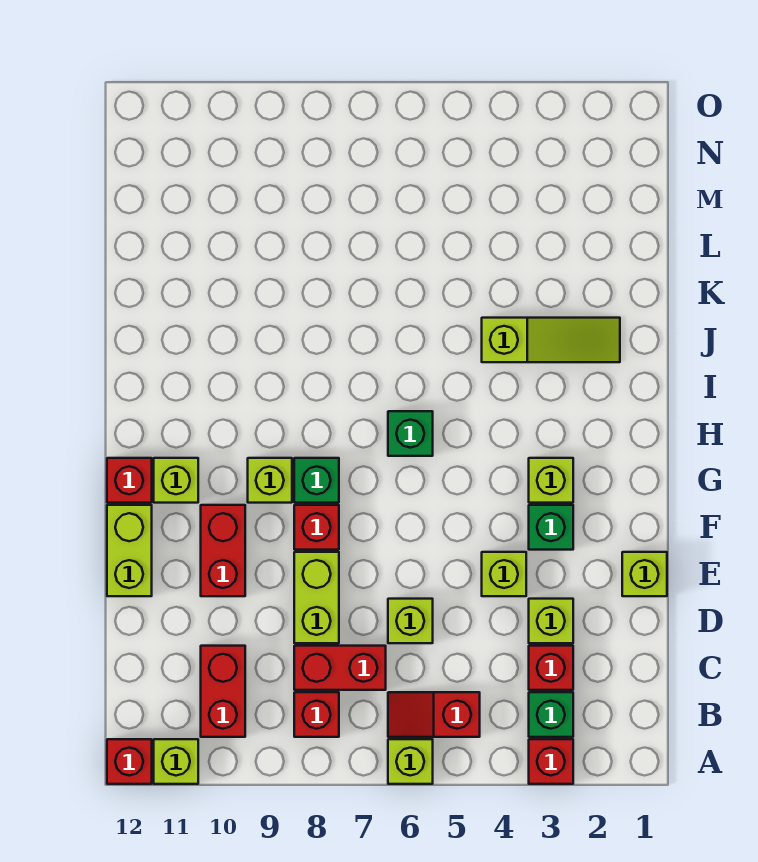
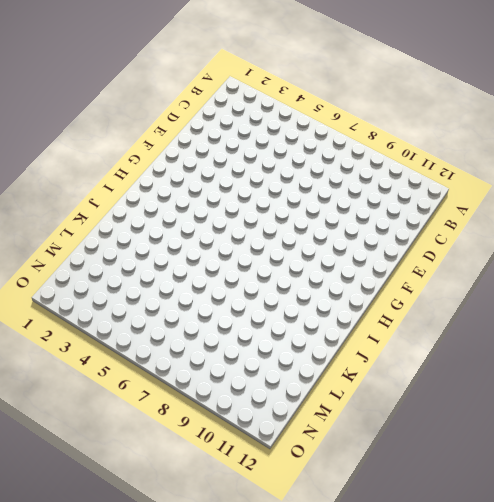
none -> red brick A3 level 1
none -> lime brick A6 level 1
none -> lime brick A11 level 1

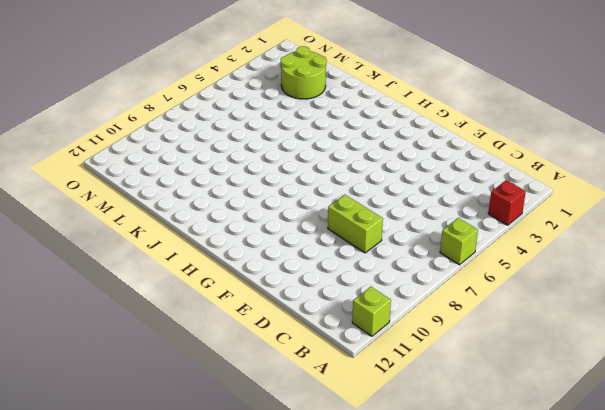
lime round brick L2:M3 level 1 -> none
none -> red brick A12 level 1
none -> green brick B3 level 1
none -> red slope B5:B6 level 1 top 5

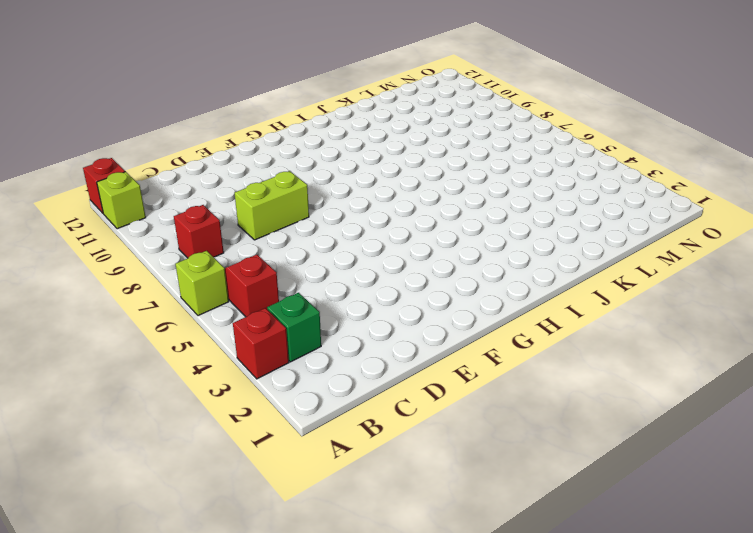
none -> red brick B10:C10 level 1
none -> red brick C3 level 1
none -> red brick C7:C8 level 1

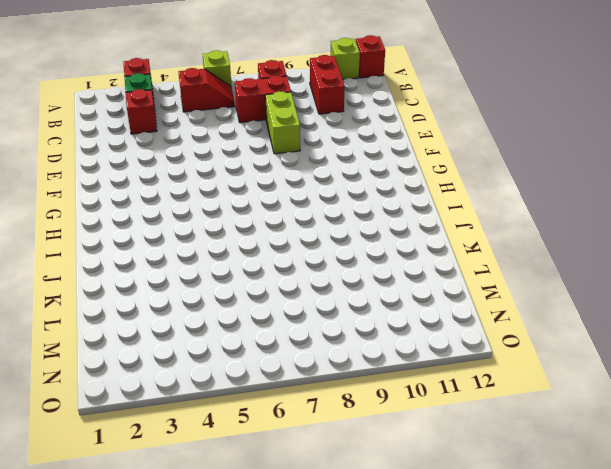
none -> lime brick D3 level 1
none -> lime brick D6 level 1
none -> lime brick E1 level 1

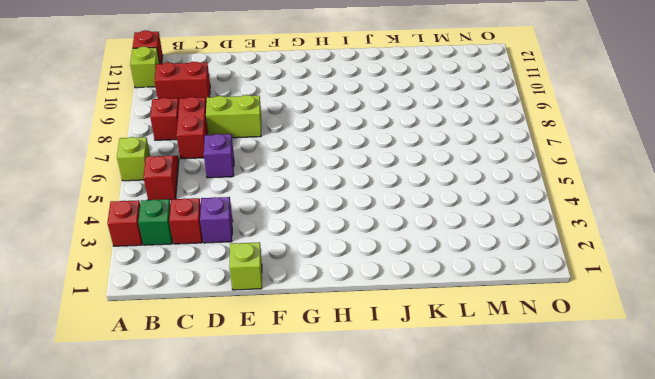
purple brick D3 level 1 -> lime brick D3 level 1
purple brick D6 level 1 -> lime brick D6 level 1
none -> lime brick E4 level 1
none -> red brick E10:F10 level 1
none -> lime brick E12:F12 level 1

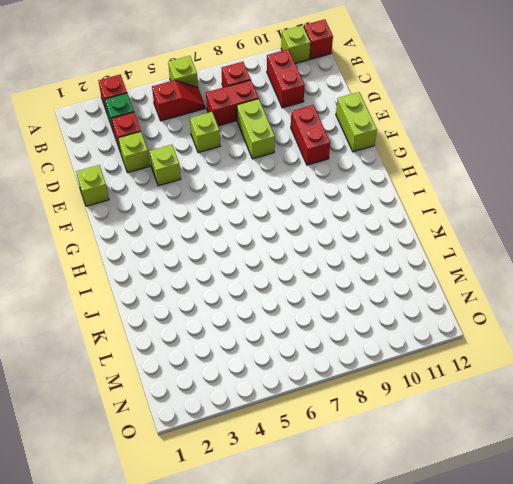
none -> green brick F3 level 1
none -> red brick F8 level 1
none -> lime brick G3 level 1

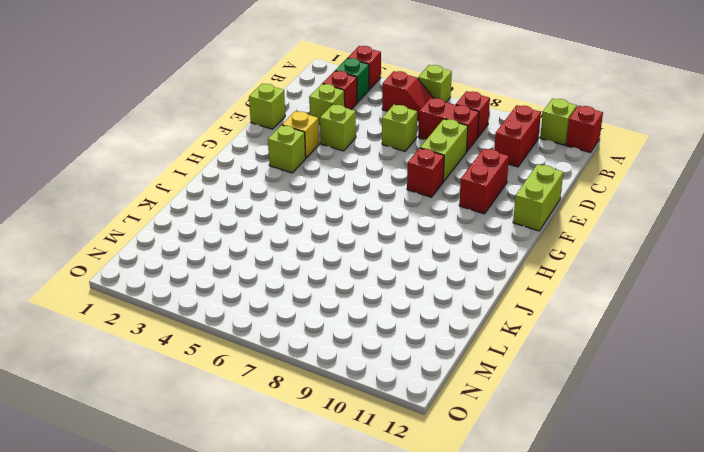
yellow brick F3 level 1 -> green brick F3 level 1
none -> green brick G8 level 1
none -> lime brick G9 level 1
none -> lime brick G11 level 1

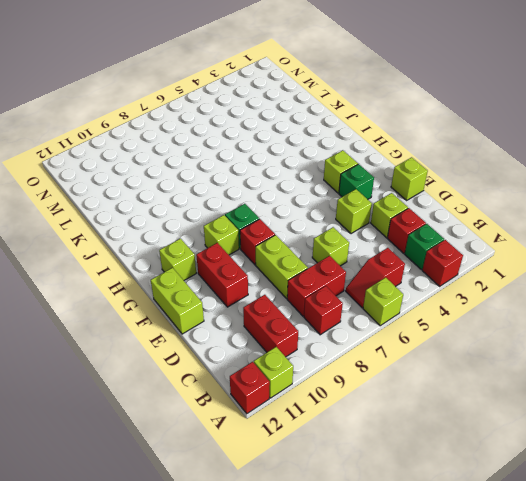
none -> red brick G12 level 1
none -> green brick H6 level 1
none -> lime slope J2:J4 level 1 top 4

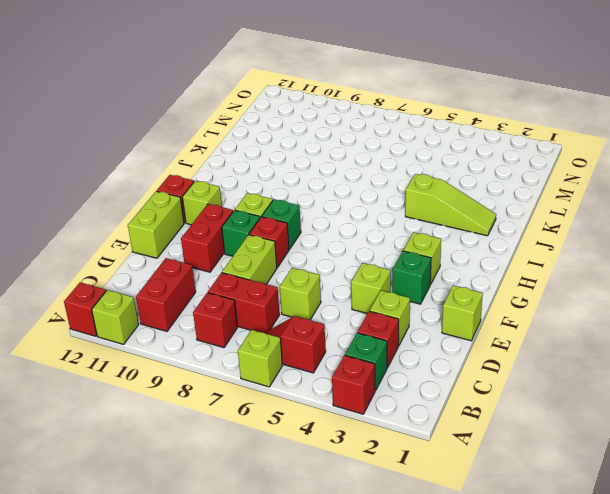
green brick F9 level 1 -> green brick H6 level 1

